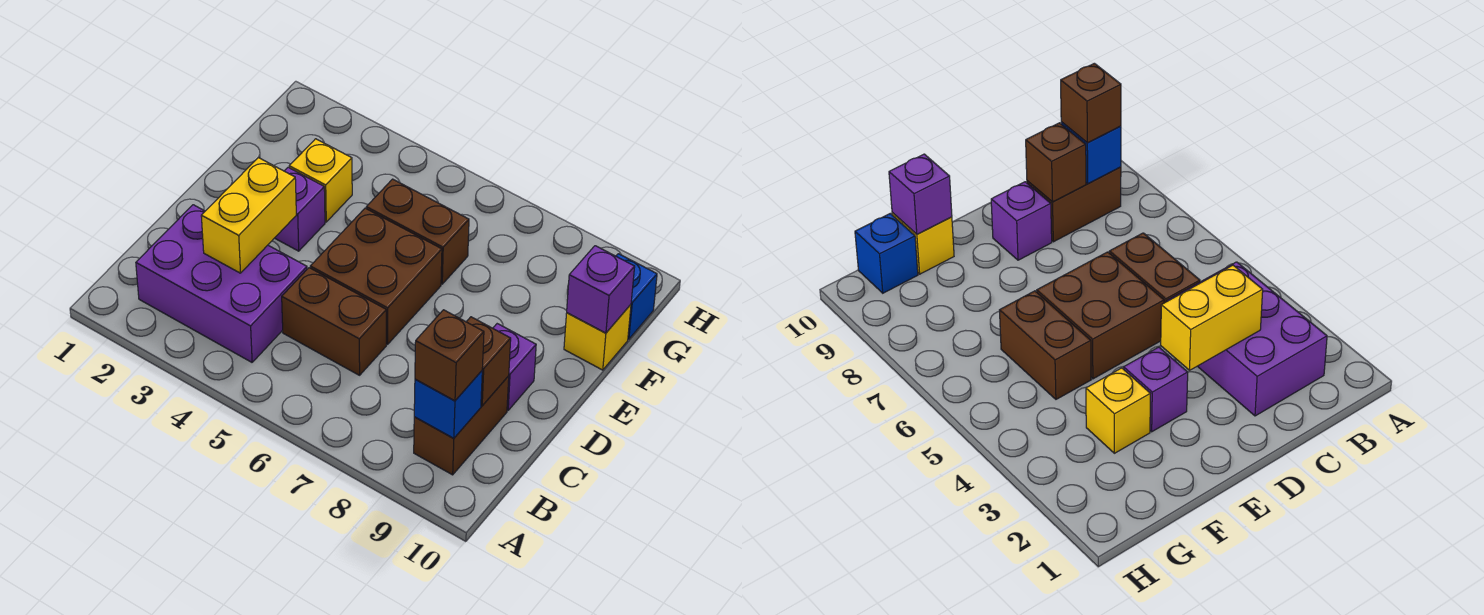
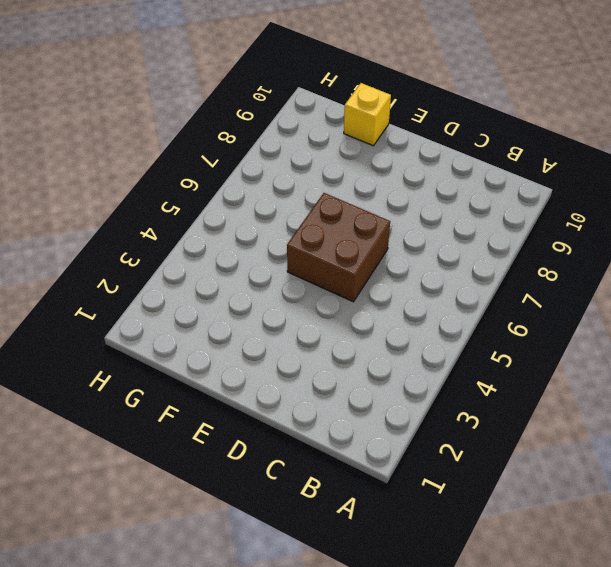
none -> purple brick B2:C4 level 1
none -> brown brick B9:C9 level 1
none -> brown brick C5:C6 level 1

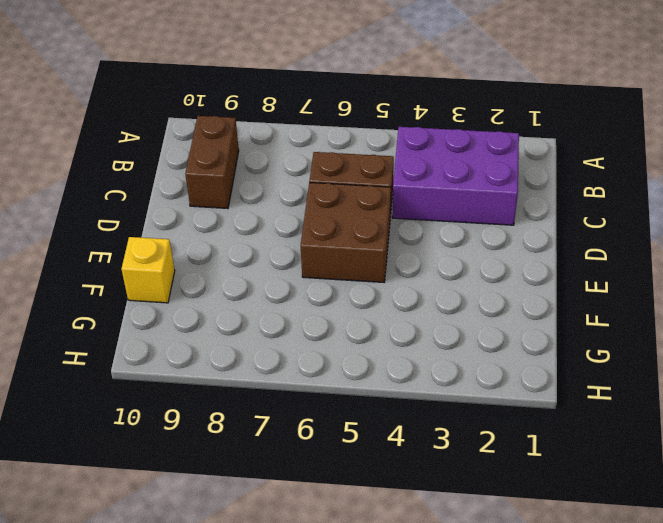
none -> purple brick D9 level 1
none -> purple brick E3 level 1
none -> yellow brick F3 level 1

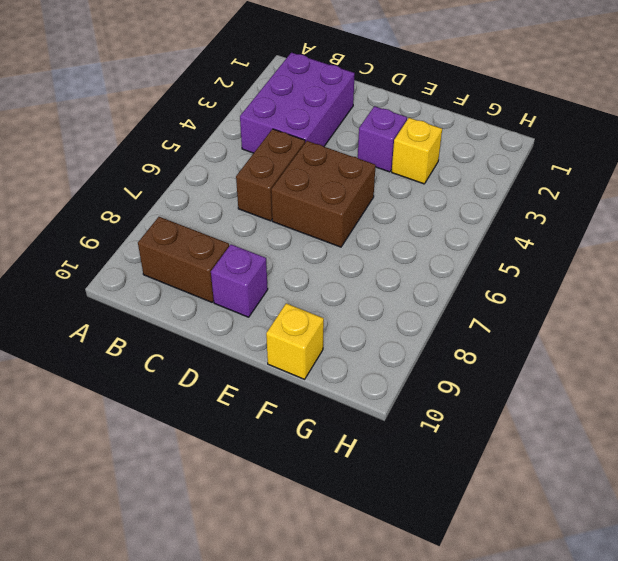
none -> brown brick F5:F6 level 1
none -> blue brick G10 level 1
none -> blue brick B9 level 2

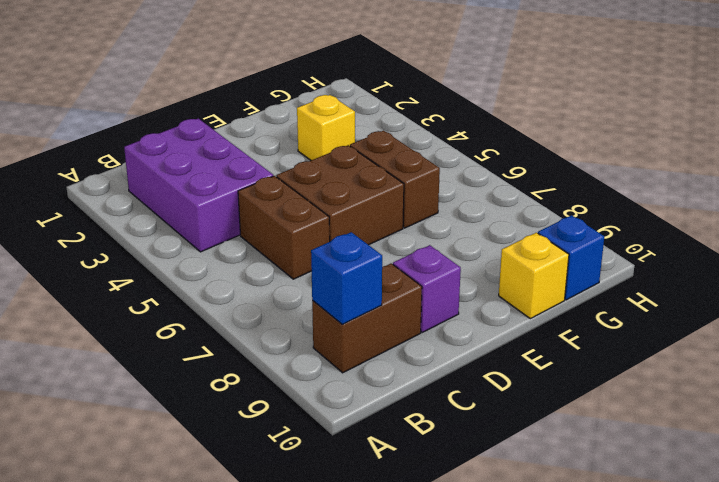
none -> purple brick E3 level 1
none -> yellow brick C3:D3 level 2
none -> brown brick C9 level 2

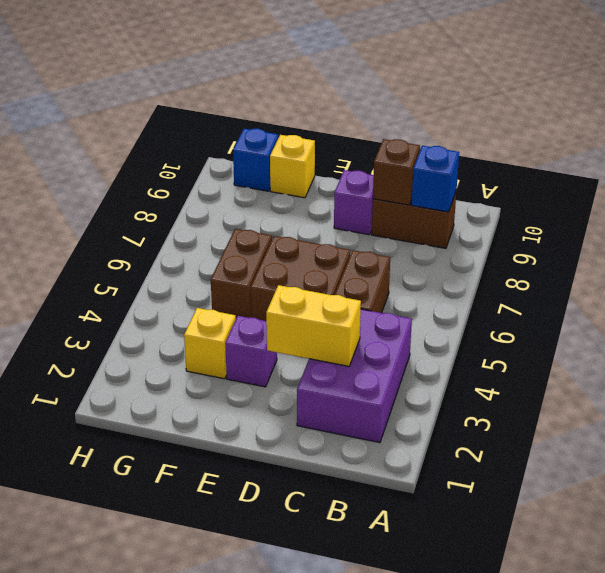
none -> purple brick F10 level 2
none -> brown brick B9 level 3

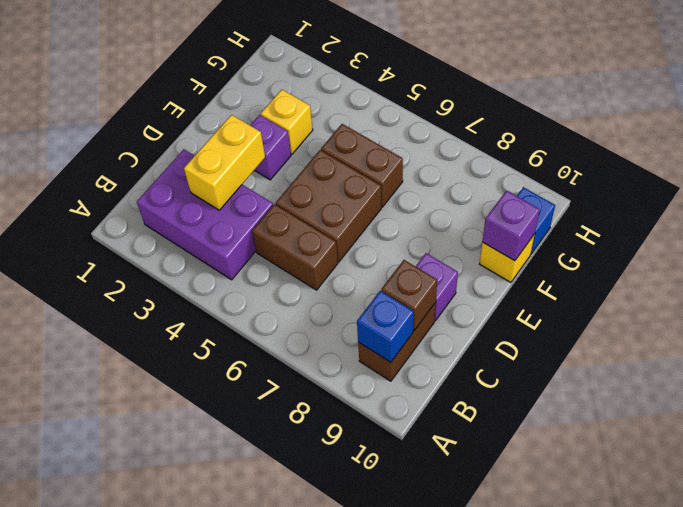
none -> brown brick B9 level 3

